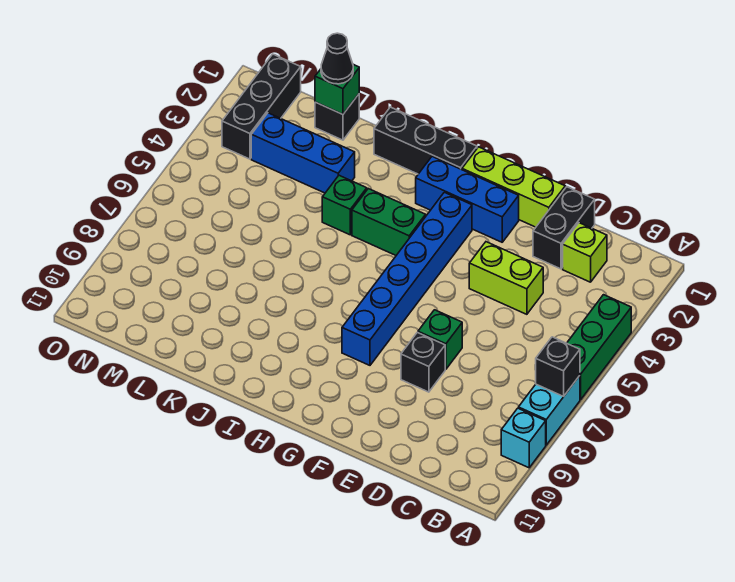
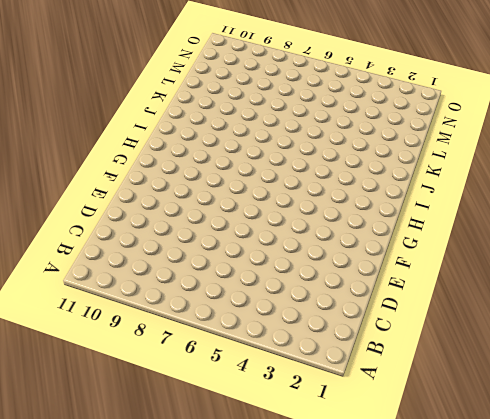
none -> green brick A4:A6 level 1
none -> cyan brick A7:A8 level 1
none -> cyan brick A9 level 1

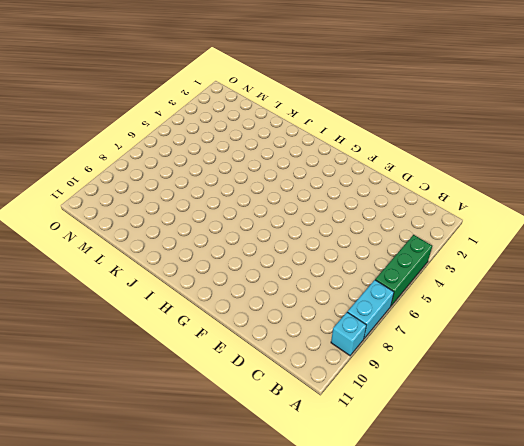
none -> lime brick C2 level 1
none -> black brick D1:D2 level 1
none -> lime brick D4:E4 level 1

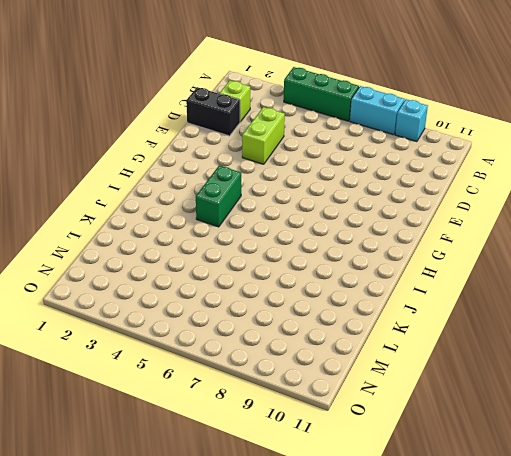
none -> lime brick E1:G1 level 1
none -> green brick E7 level 1
none -> black brick E8 level 1

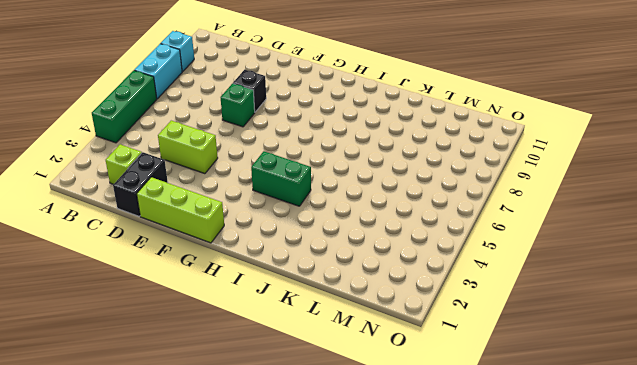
none -> blue brick F2:H2 level 1
none -> blue brick G3:G8 level 1
none -> black brick H1:J1 level 1

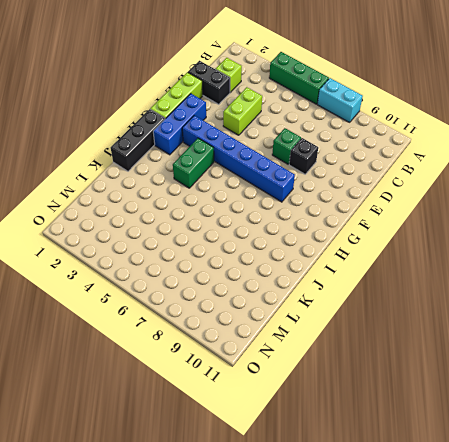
none -> cyan brick A9 level 1
none -> green brick J4 level 1
none -> blue brick K3:M3 level 1

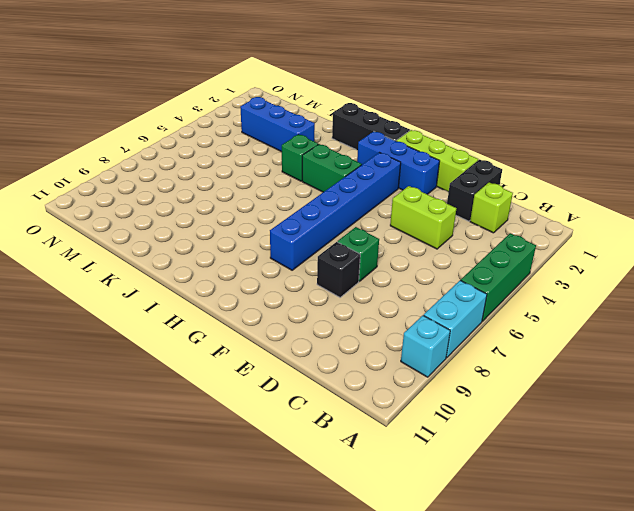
none -> black brick L1 level 1
none -> black brick N1:N3 level 1
none -> black brick A7 level 2

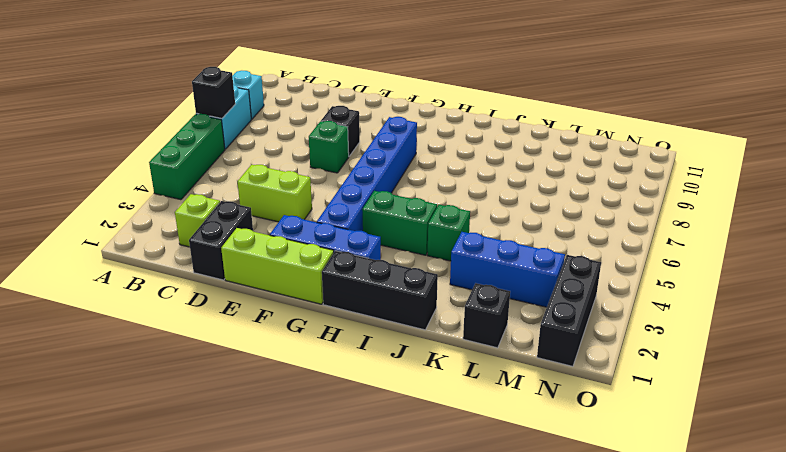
none -> green brick L1 level 2
none -> black cone L1 level 3

